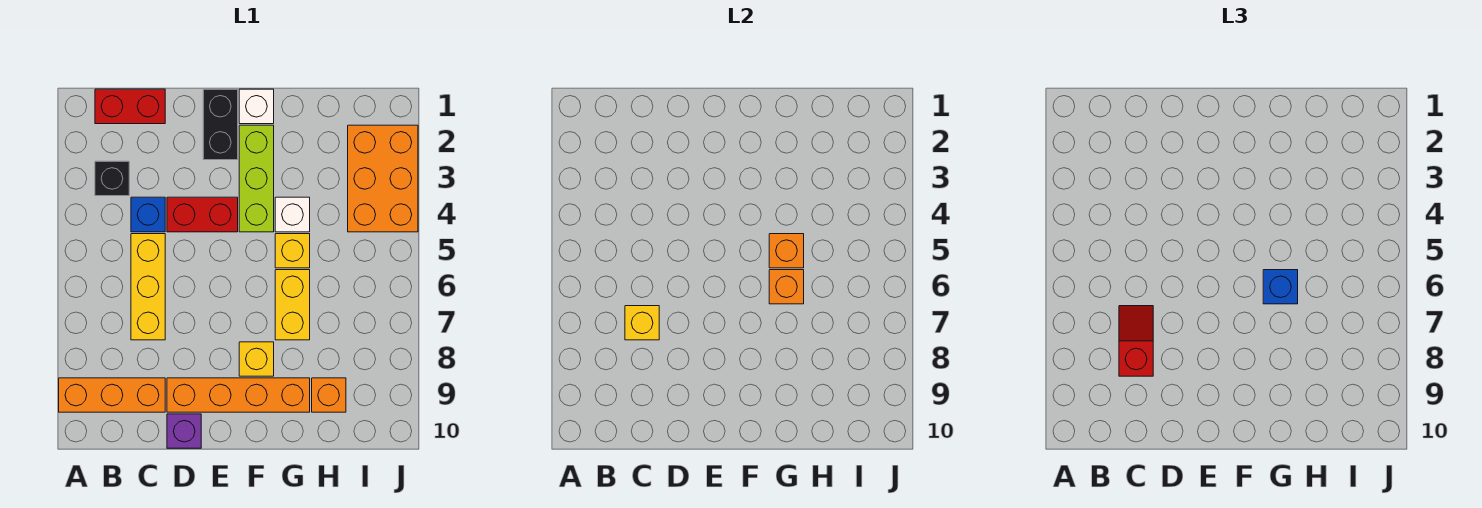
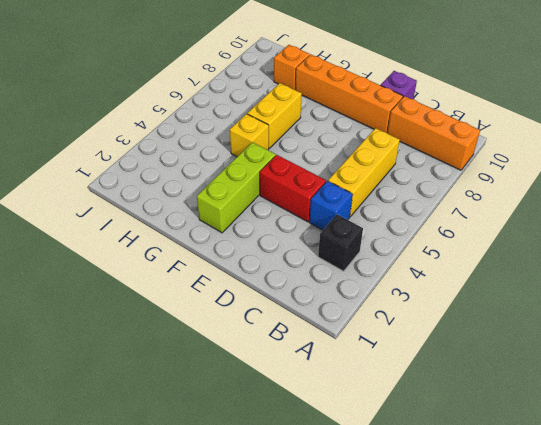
none -> red brick B1:C1 level 1
none -> black brick E1:E2 level 1
none -> white brick F1 level 1

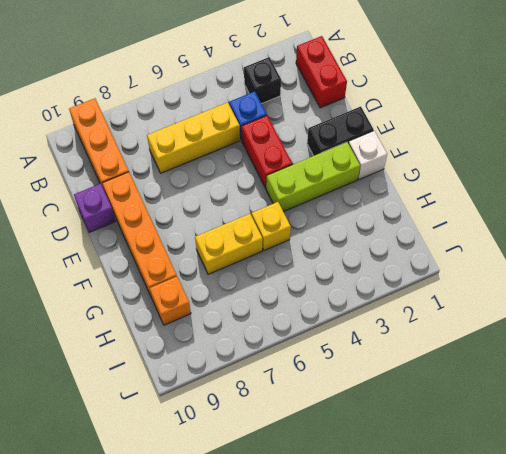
none -> yellow brick F8 level 1
none -> white brick G4 level 1
none -> orange brick I2:J4 level 1

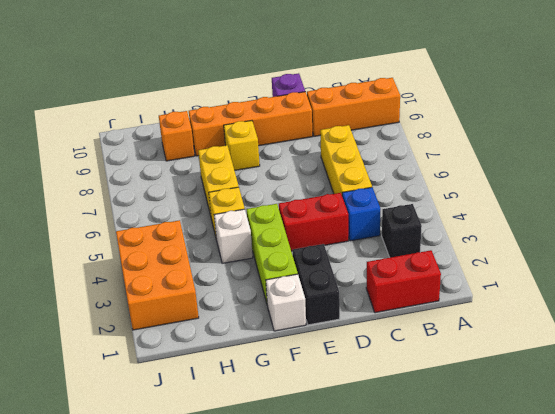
none -> yellow brick C7 level 2
none -> orange brick G5 level 2
none -> orange brick G6 level 2

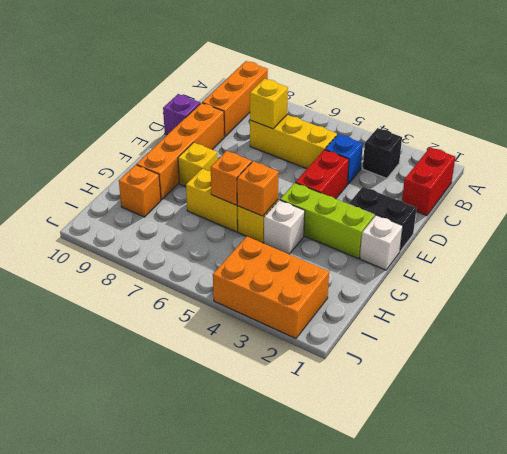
none -> red slope C7:C8 level 3 top 8
none -> blue brick G6 level 3

